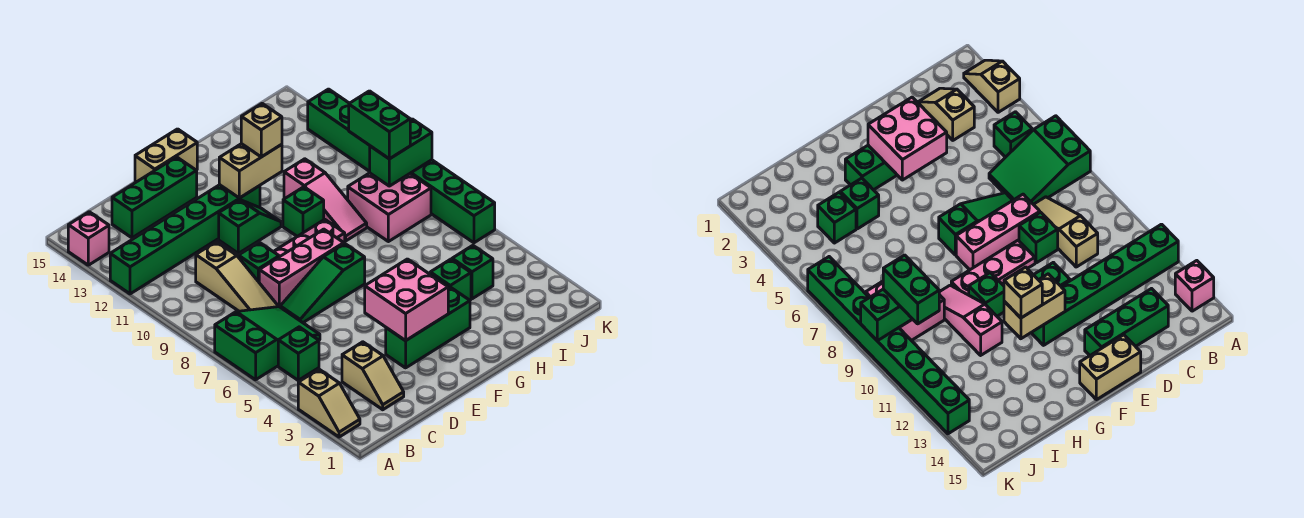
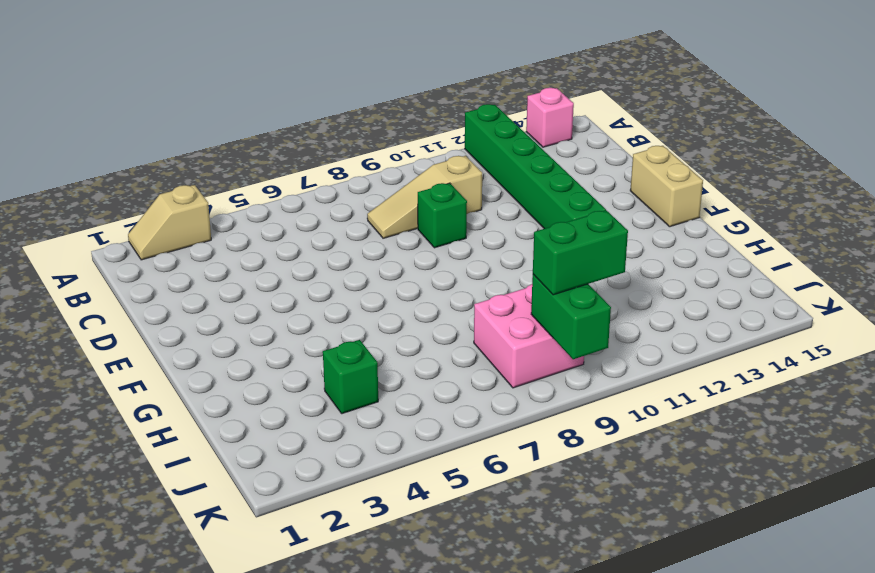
none -> green slope A6:C7 level 1 top A
none -> green brick B5 level 1
none -> tan slope C2:C3 level 1 top 3

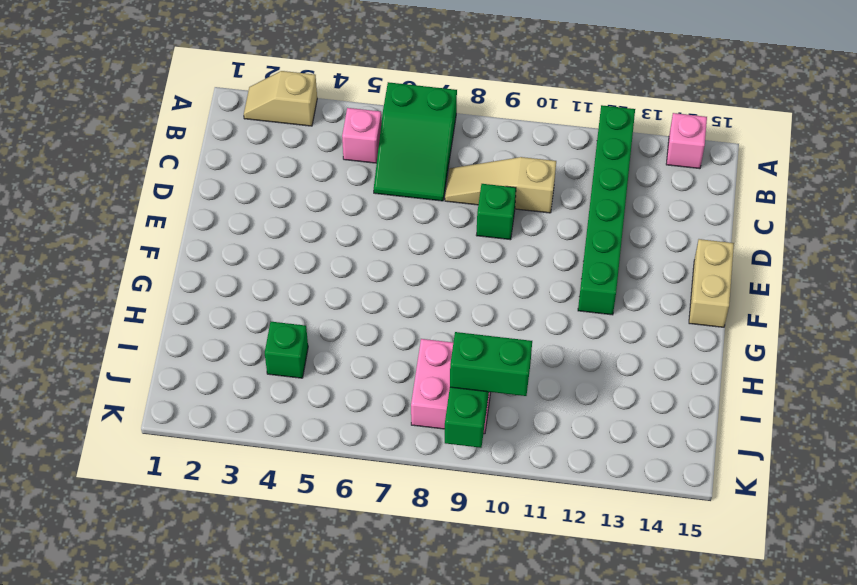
pink brick B5 level 1 -> green brick B5 level 1
none -> tan slope C2:C3 level 1 top 3
none -> green brick C14:E14 level 1
none -> green slope D7:F7 level 1 top F

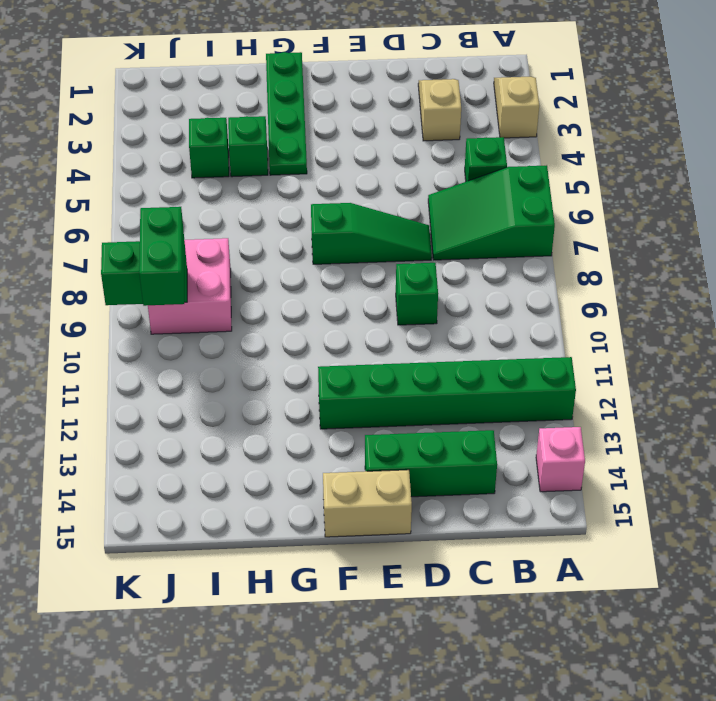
green plate G1:G4 level 1 -> green brick E3:G3 level 1
none -> tan slope C8:C10 level 1 top 10
none -> pink brick D8:F8 level 1
none -> pink plate E9:G9 level 1

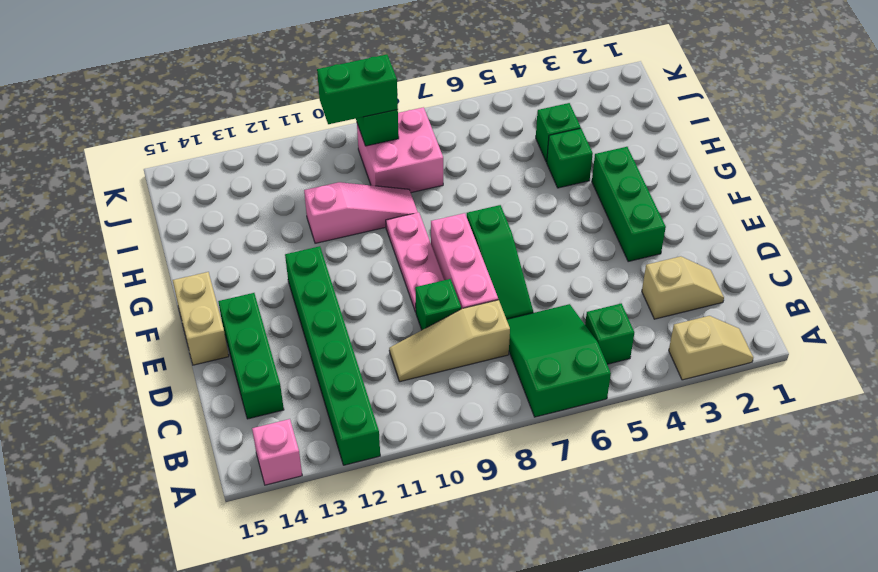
tan slope C8:C10 level 1 top 8 -> tan slope C8:C10 level 1 top 10
none -> green slope E11:F11 level 1 top E
none -> green brick G10 level 1
none -> green brick K6:K13 level 1

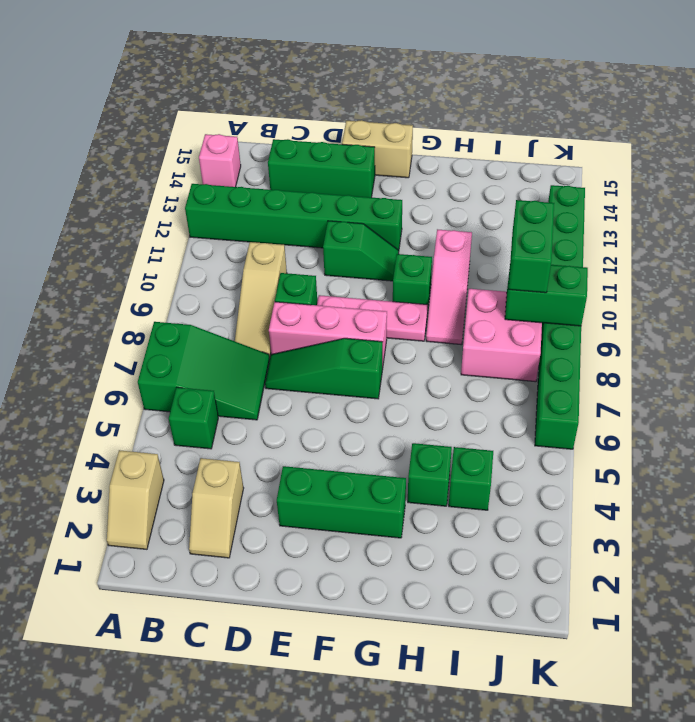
none -> pink brick E3:F4 level 2
none -> tan brick F12:G12 level 2
none -> tan brick G12 level 3

